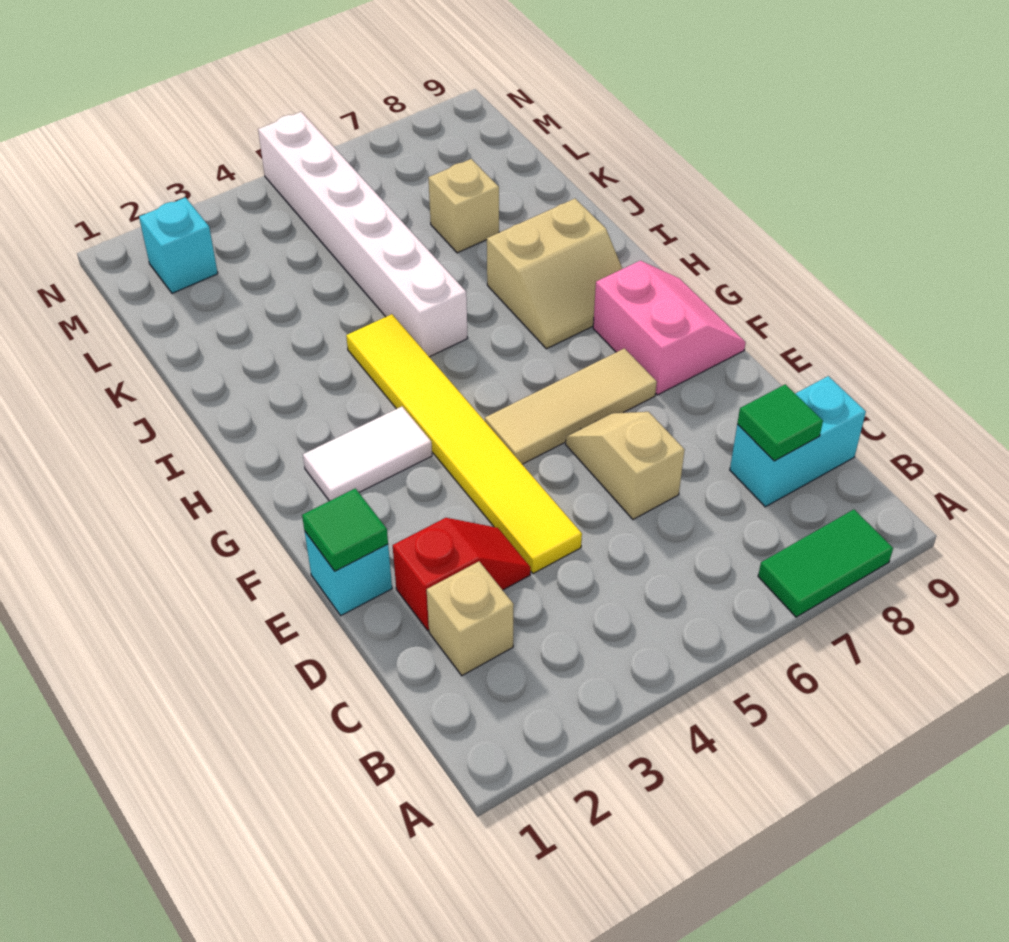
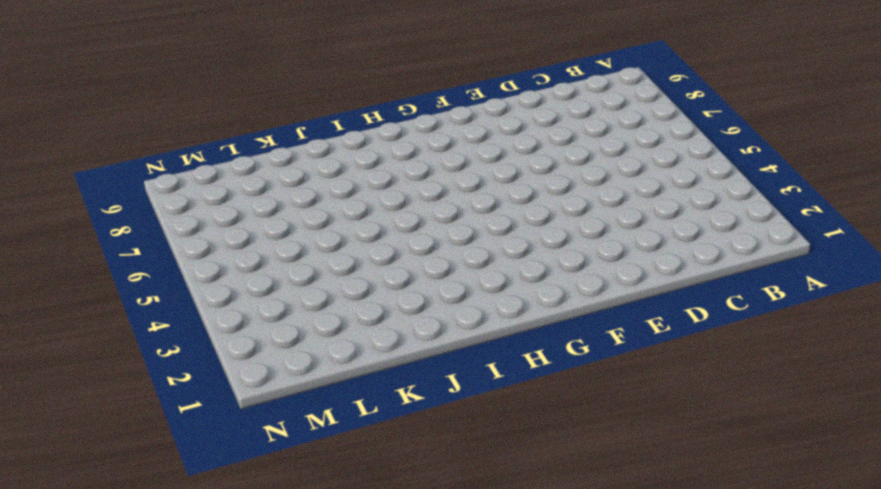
none -> green tile A7:A8 level 1
none -> tan brick C2 level 1
none -> cyan brick C8:C9 level 1

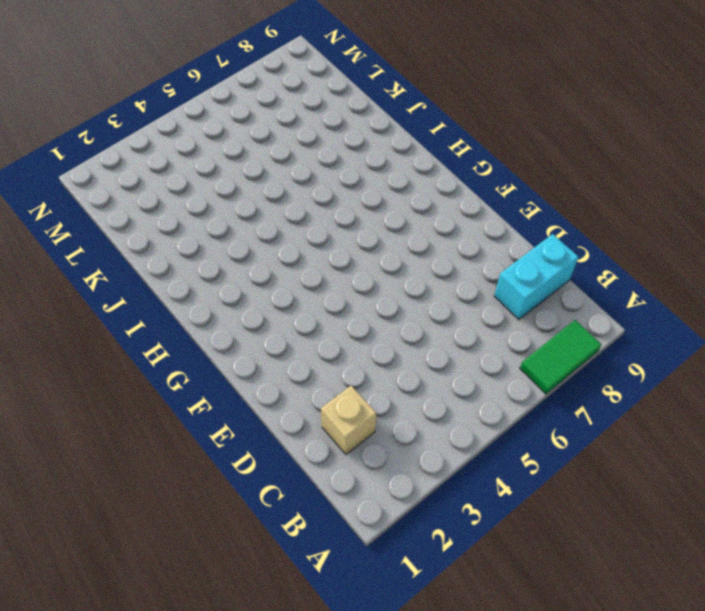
none -> red slope D2:D3 level 1 top 2
none -> yellow tile D4:I4 level 1
none -> tan slope D6:E6 level 1 top D

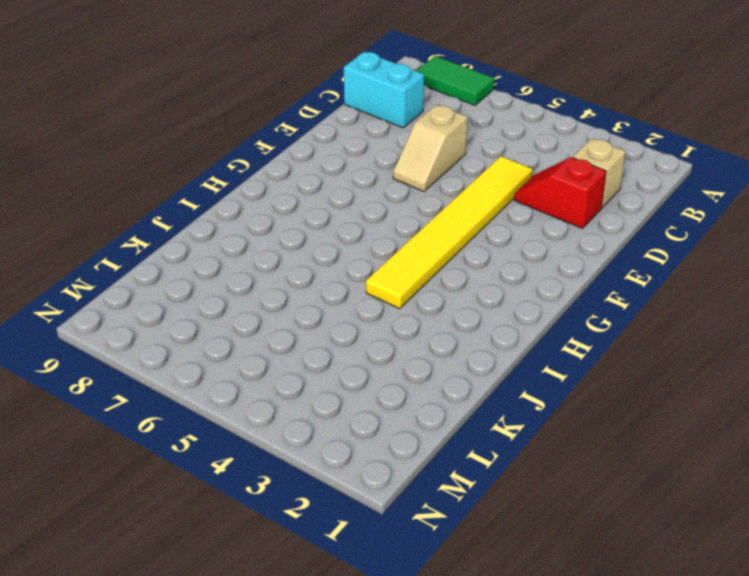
none -> cyan brick E1 level 1
none -> tan tile F5:F7 level 1
none -> pink slope F8:G9 level 1 top 8

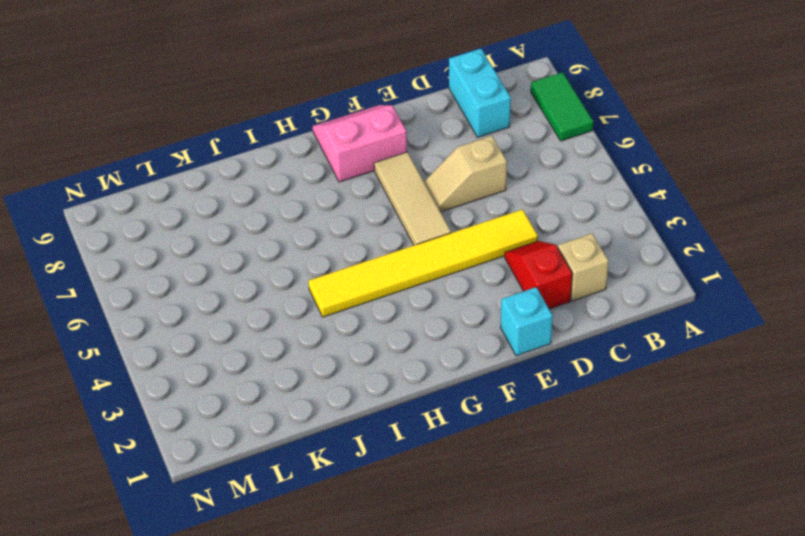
none -> white tile G2:G3 level 1
none -> tan slope H7:I8 level 1 top I
none -> white brick I5:N5 level 1

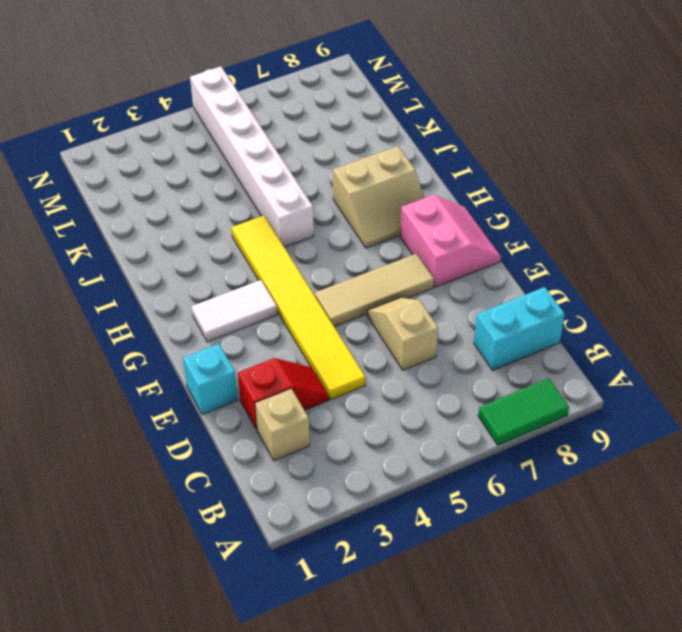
none -> tan brick K7 level 1
none -> cyan brick M2 level 1
none -> green tile C8 level 2

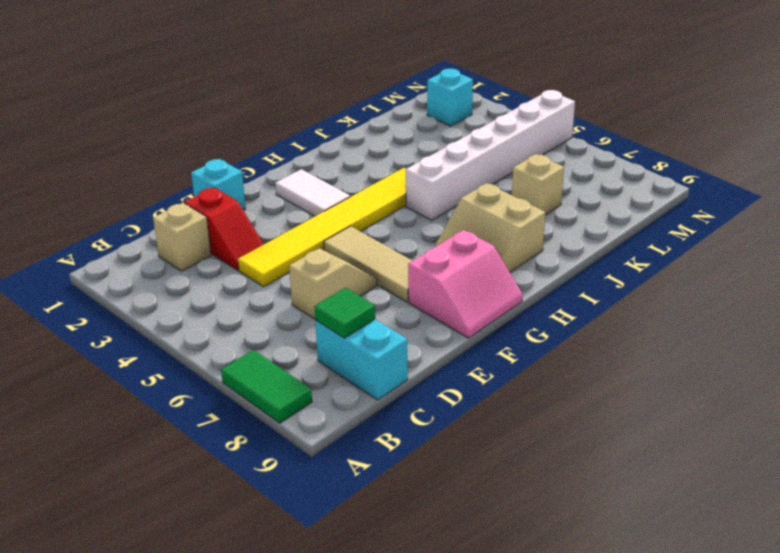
none -> green tile E1 level 2

